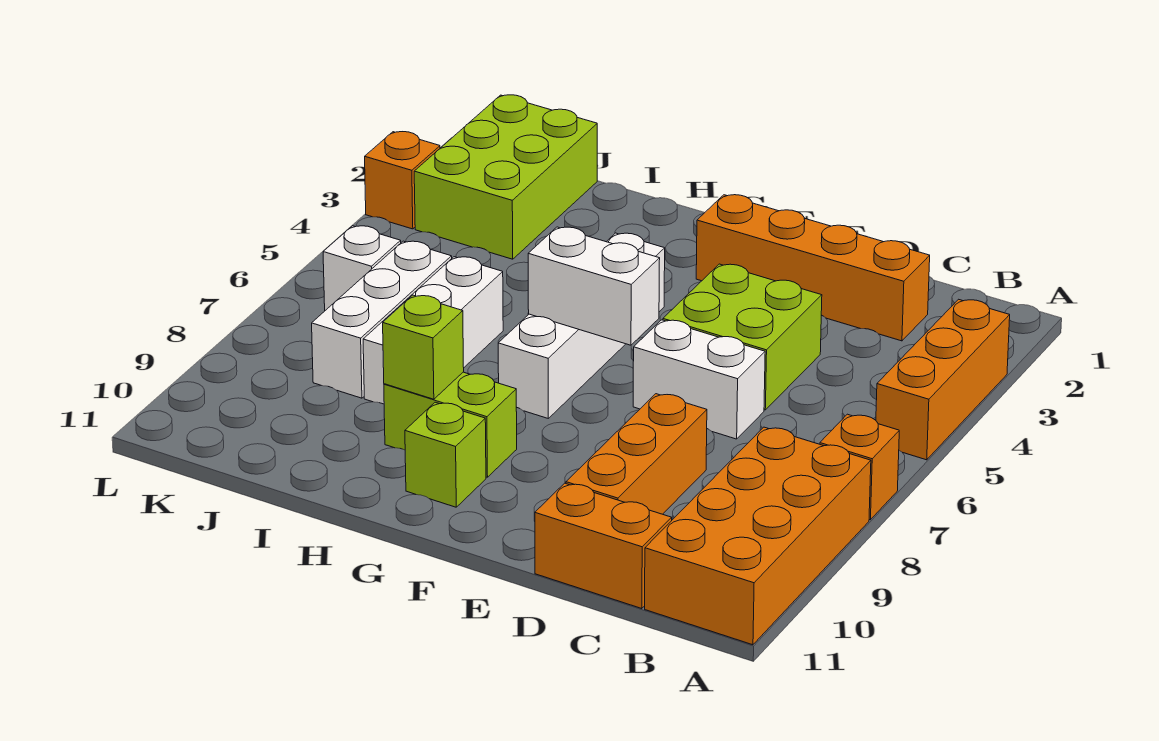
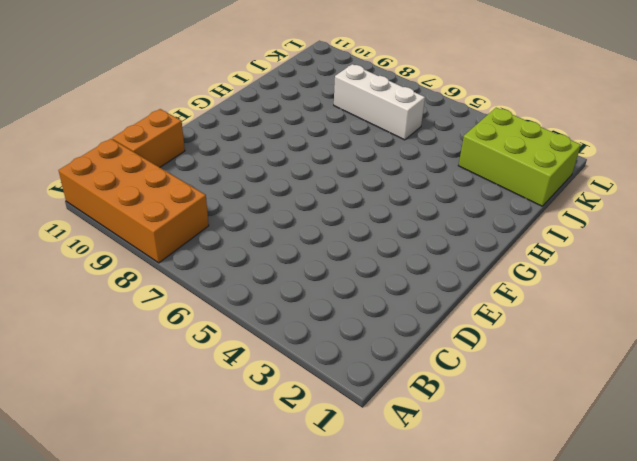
none -> orange brick A3:A5 level 1
none -> orange brick A7 level 1
none -> orange brick C2:F2 level 1

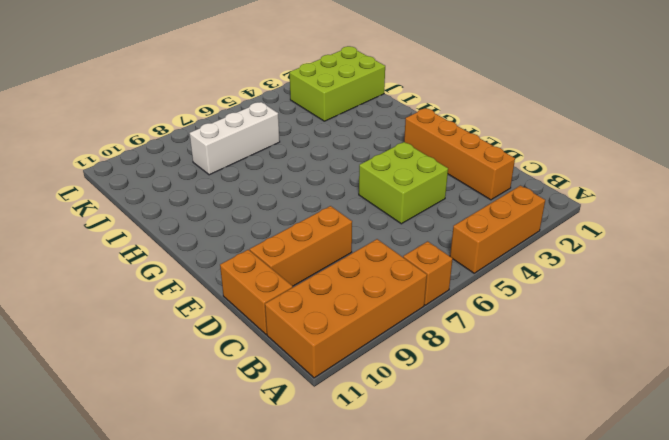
none -> white brick D6:E6 level 1
none -> white brick G4:G7 level 1
none -> lime brick G9:H9 level 1

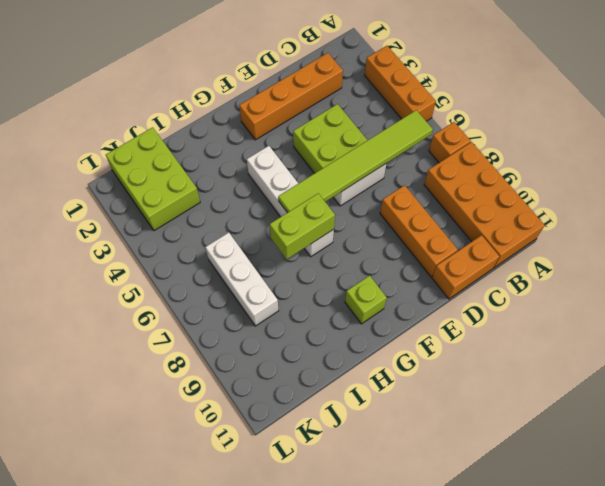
lime tile B6:G6 level 2 -> white brick F6:G6 level 2
lime brick G7:H7 level 2 -> lime brick G9:H9 level 1
none -> white brick I6:I8 level 1
none -> white brick K6 level 1
none -> orange brick L3 level 1

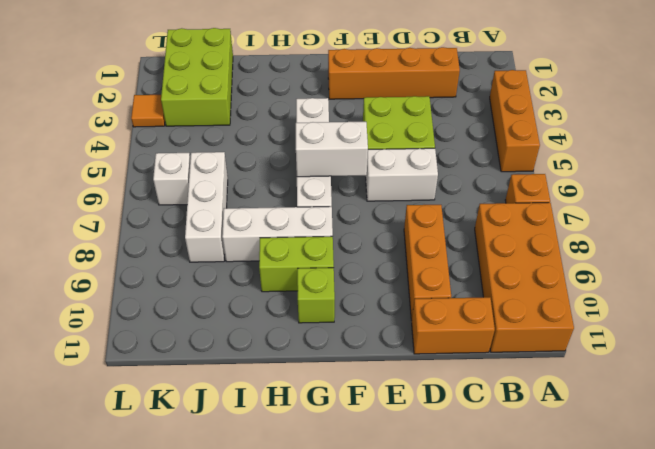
white brick G8:I8 level 1 -> white brick I6:I8 level 1
orange tile L3 level 1 -> orange brick L3 level 1
none -> lime brick H9 level 2

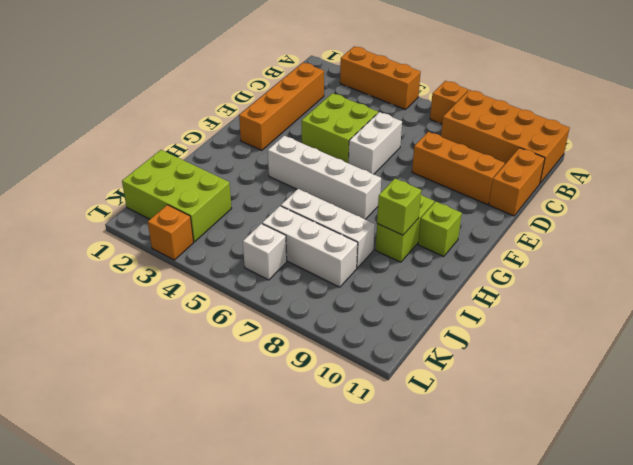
none -> white brick F6:G6 level 2

